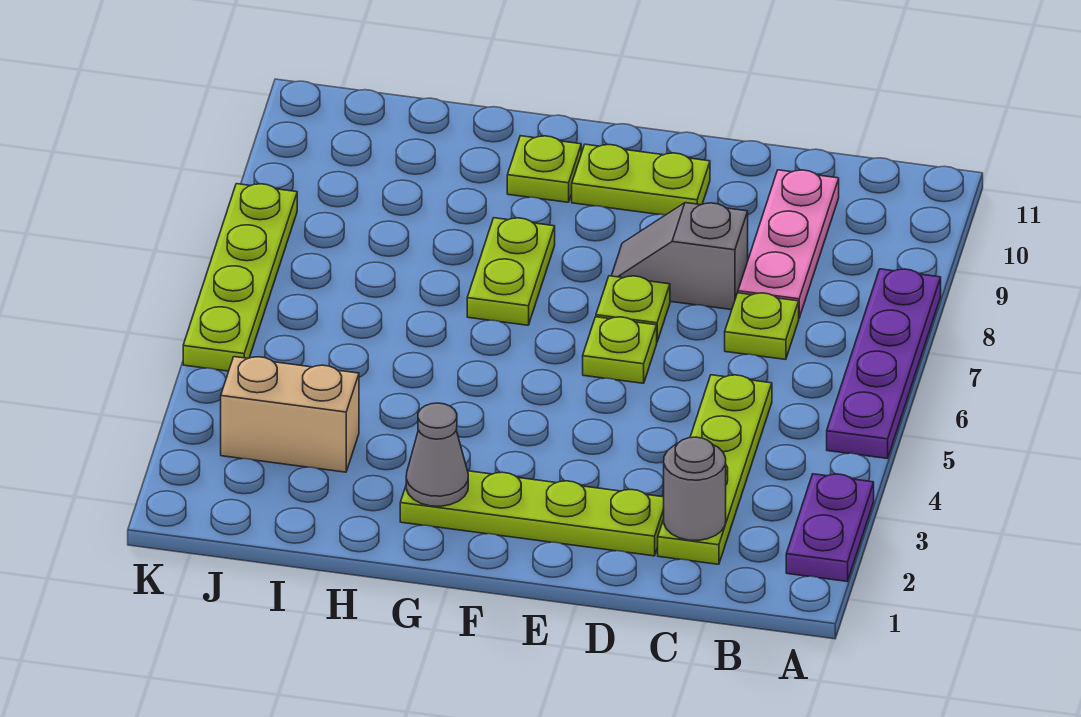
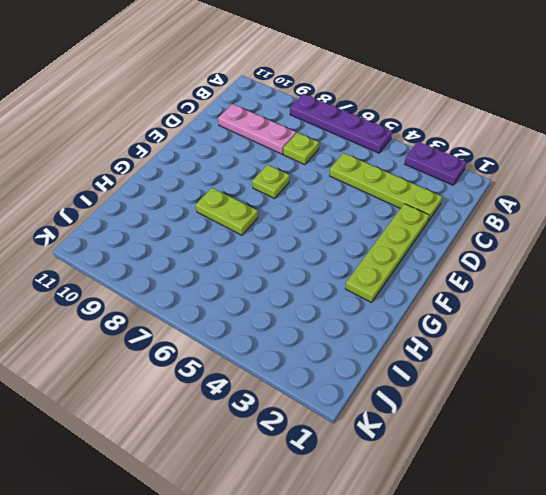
none -> grey slope D8:E8 level 1 top D
none -> lime plate E6 level 1
none -> lime plate E10:F10 level 1

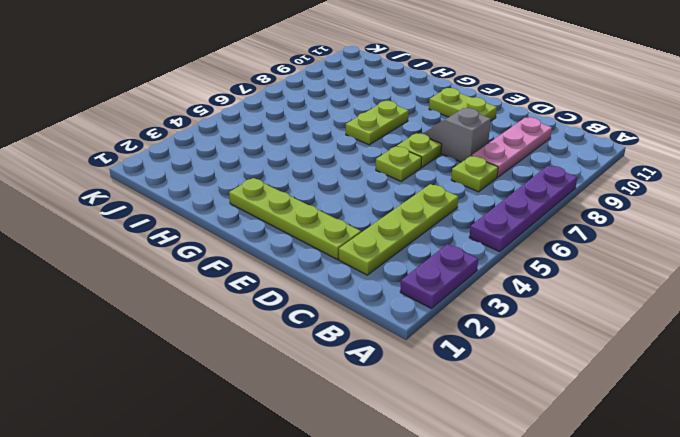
none -> lime plate G10 level 1
none -> tan brick I3:J3 level 1
none -> lime plate K5:K8 level 1

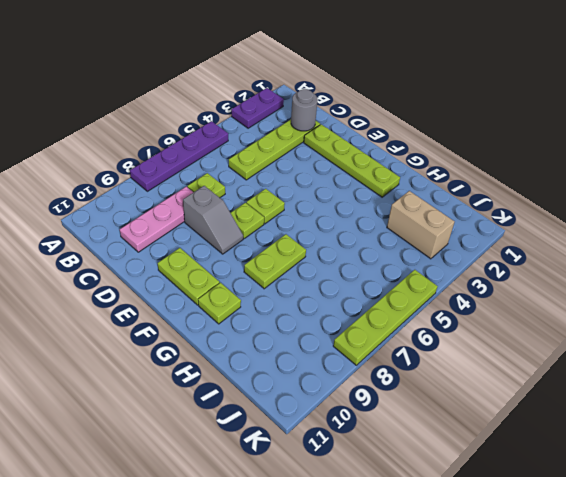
none -> grey cone G2 level 2

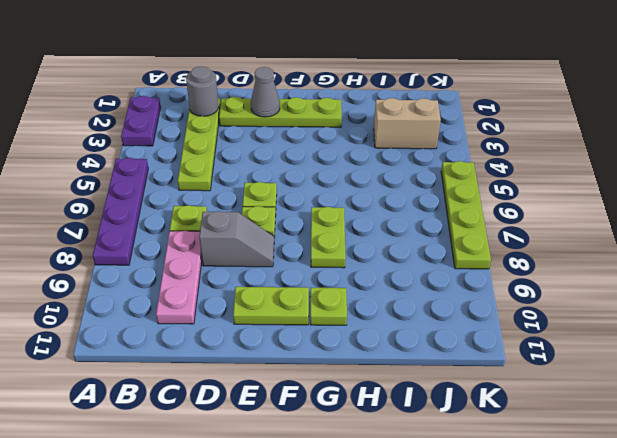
grey cone E2 level 2 -> grey cone G2 level 2

